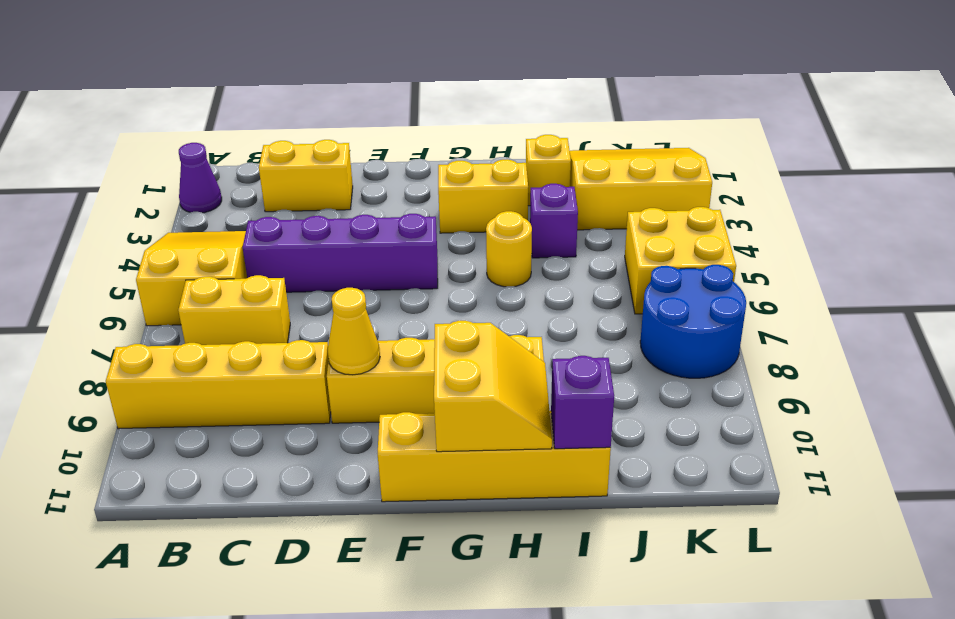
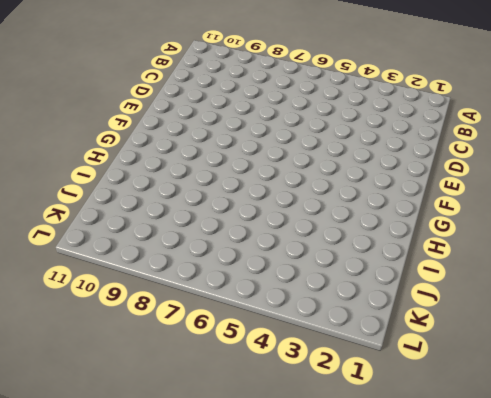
none -> purple cone A2 level 1
none -> yellow slope A4:B6 level 1 top 6
none -> yellow brick A9:D9 level 1

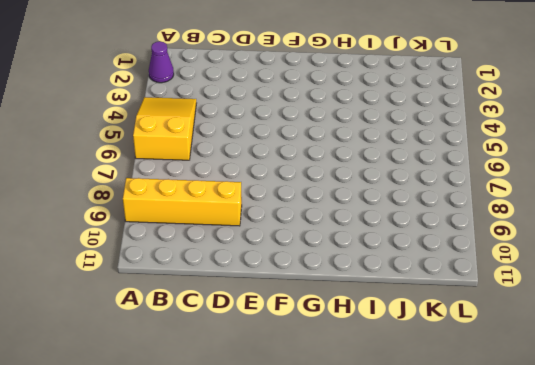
none -> yellow brick B7:C7 level 1
none -> yellow brick C2:D2 level 1
none -> purple brick C5:F5 level 1

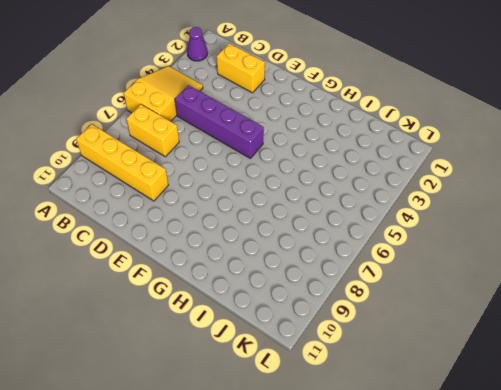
none -> yellow brick E9:H9 level 1
none -> yellow brick F11:I11 level 1
none -> yellow brick G3:H3 level 1

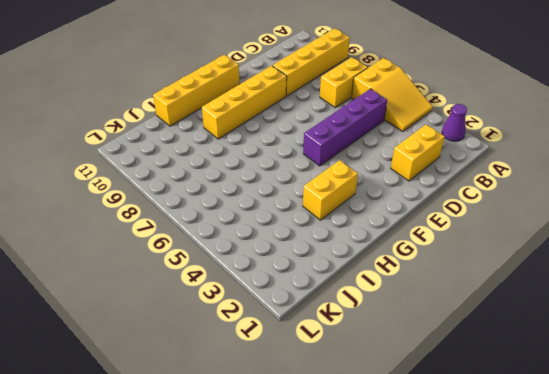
none -> yellow round brick H5 level 1
none -> yellow brick I2 level 1
none -> purple brick I4 level 1

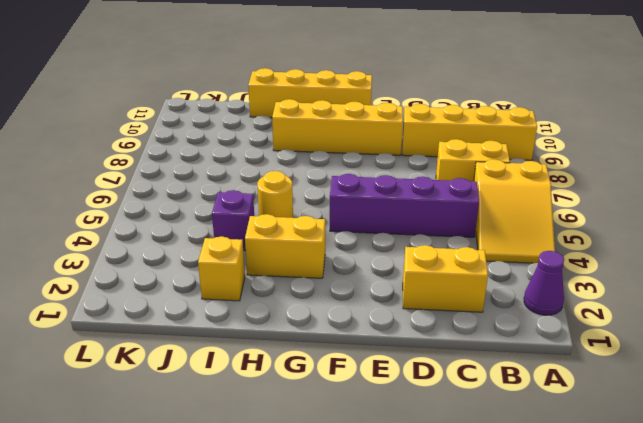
none -> yellow slope J1:L3 level 1 top 3
none -> yellow brick K5:L6 level 1
none -> blue round brick K7:L8 level 1

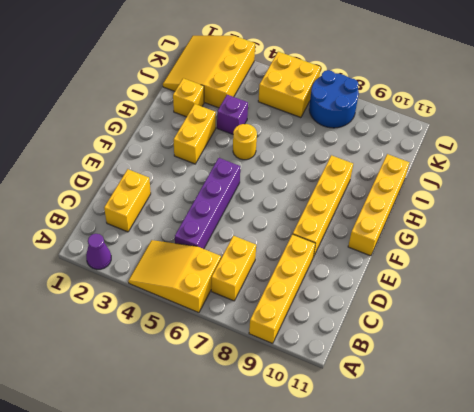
none -> yellow cone E9 level 2
none -> yellow slope G10:H11 level 2 top G
none -> purple brick I11 level 2

